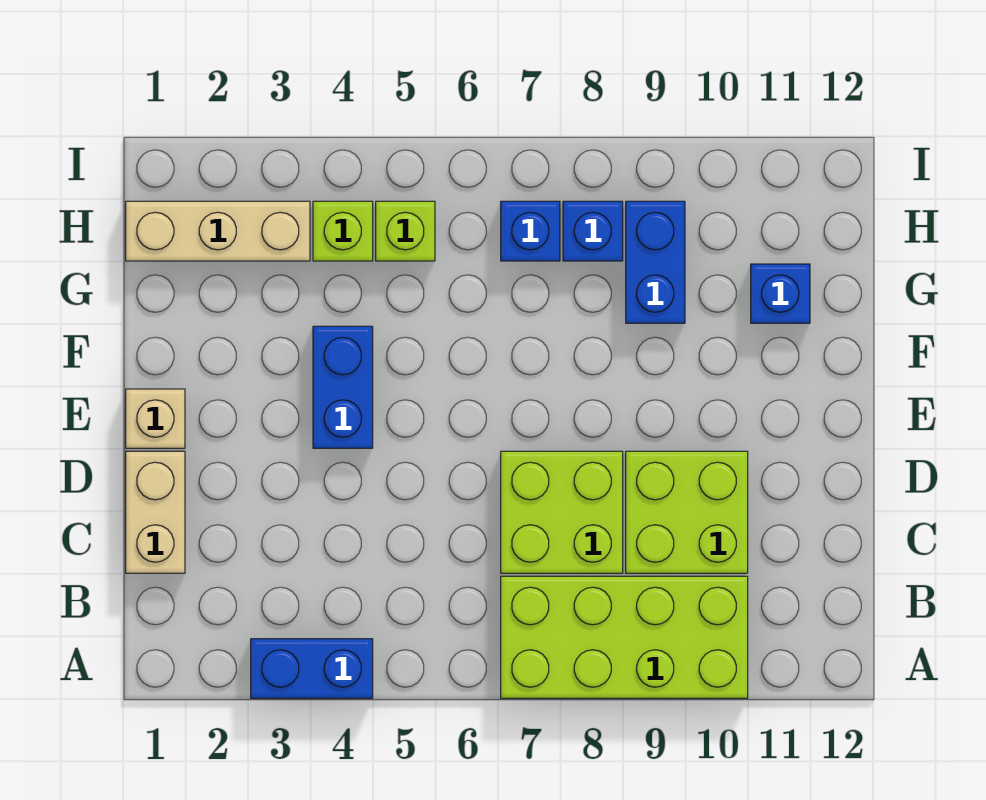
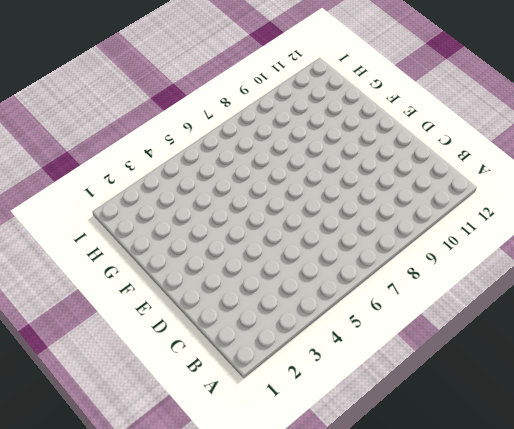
none -> blue brick A3:A4 level 1
none -> lime brick A7:B10 level 1
none -> tan brick C1:D1 level 1

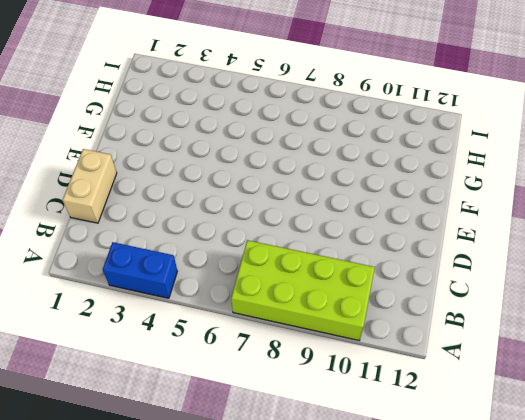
none -> lime brick C7:D8 level 1
none -> lime brick C9:D10 level 1
none -> tan brick E1 level 1

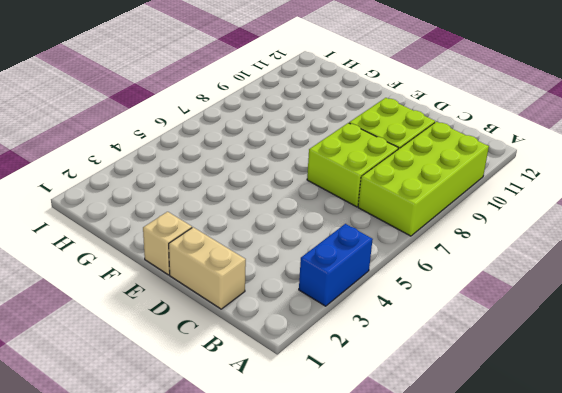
none -> blue brick E4:F4 level 1
none -> blue brick G9:H9 level 1
none -> blue brick G11 level 1

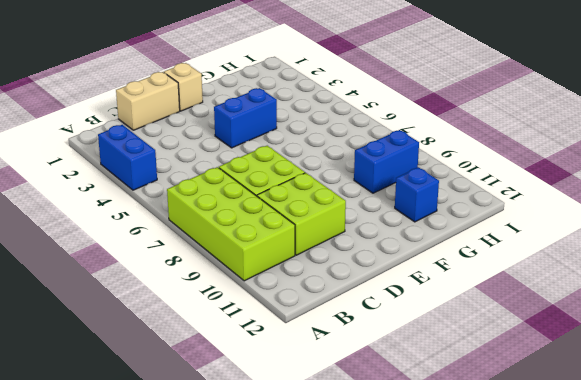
none -> tan brick H1:H3 level 1
none -> lime brick H4 level 1
none -> lime brick H5 level 1

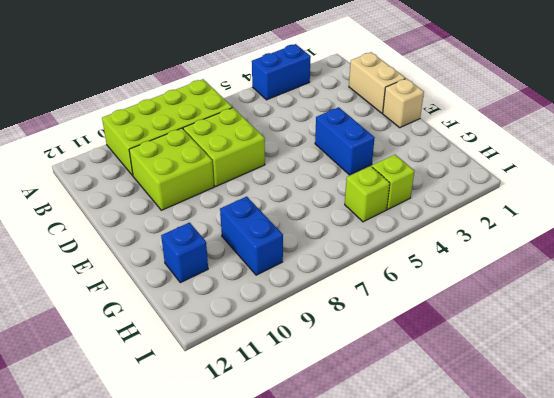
none -> tan brick H1:H3 level 1
none -> blue brick H7 level 1
none -> blue brick H8 level 1

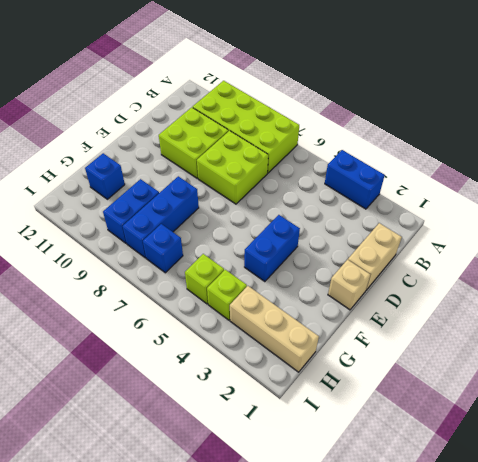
blue brick F8:H8 level 1 -> blue brick H8 level 1

